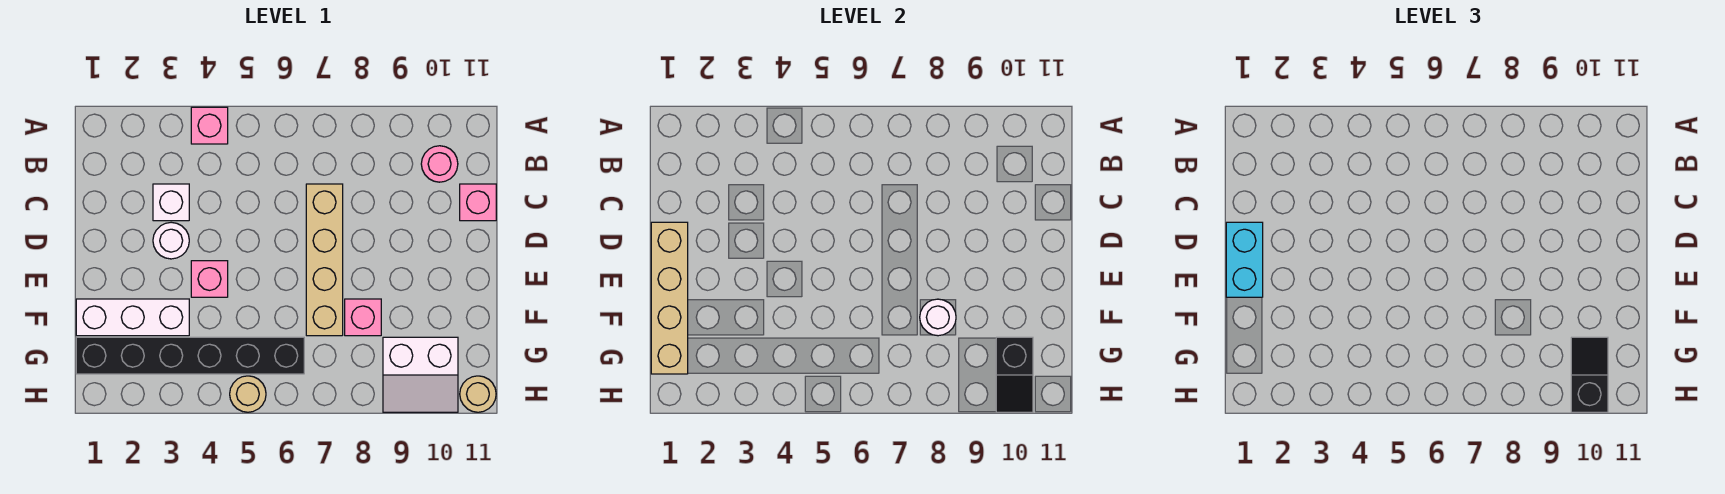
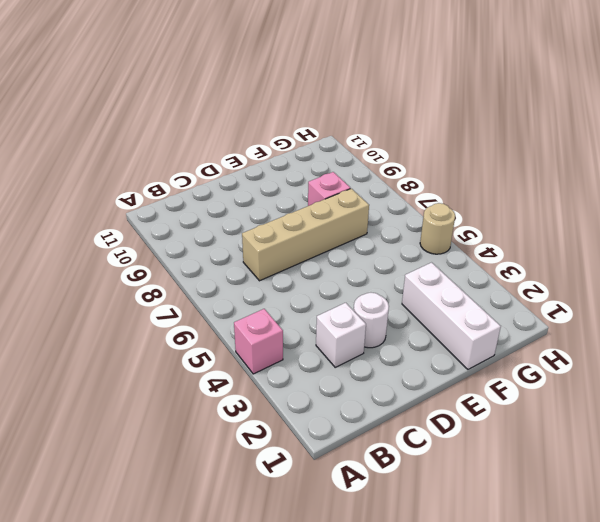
none -> pink round brick B10 level 1
none -> pink brick C11 level 1
none -> pink brick E4 level 1

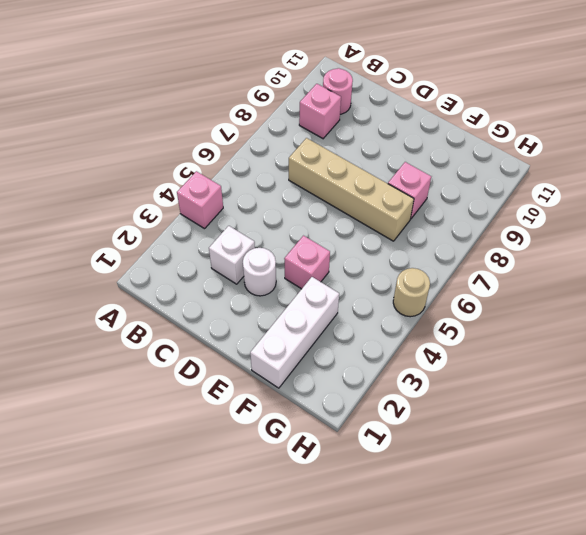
pink brick B9 level 1 -> pink brick C11 level 1
none -> black brick G1:G6 level 1
none -> white slope G9:H10 level 1 top G
none -> tan round brick H11 level 1

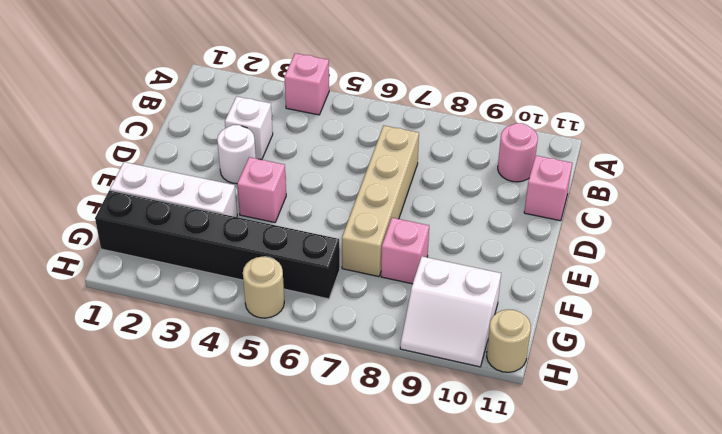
none -> tan brick D1:G1 level 2
none -> white round brick F8 level 2
none -> black slope G10:H10 level 2 top G

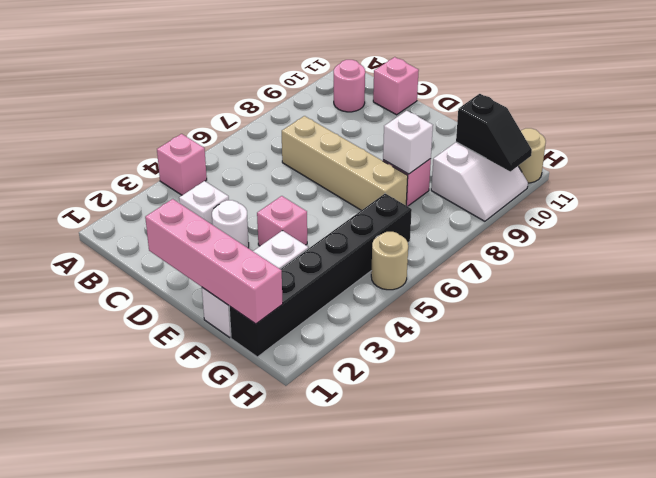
pink brick D1:G1 level 2 -> tan brick D1:G1 level 2
white brick F8 level 2 -> white round brick F8 level 2
none -> cyan brick D1:E1 level 3
none -> black slope G10:H10 level 3 top H

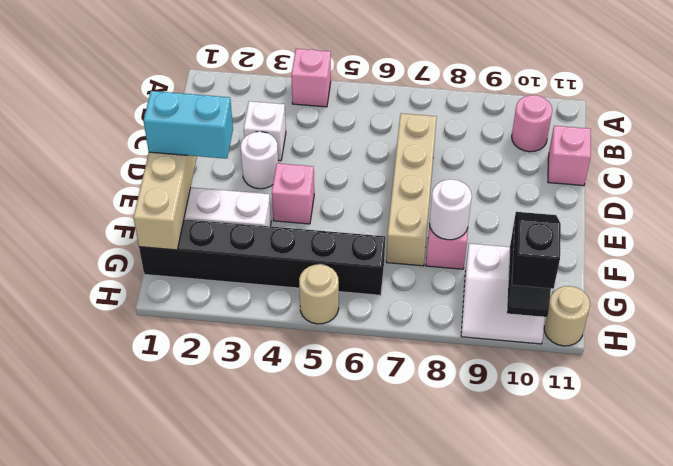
cyan brick E1:E2 level 3 -> cyan brick D1:E1 level 3

